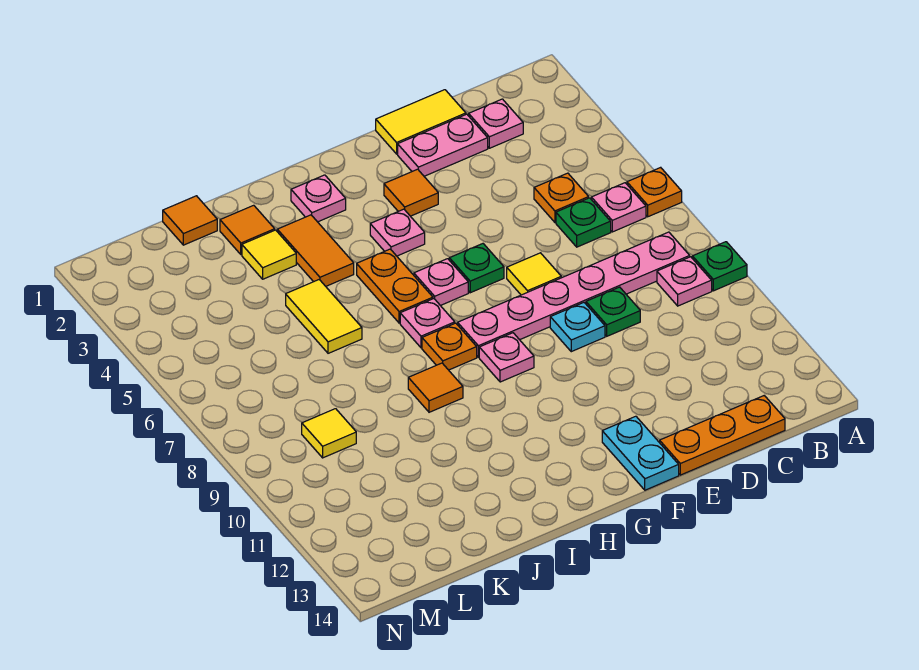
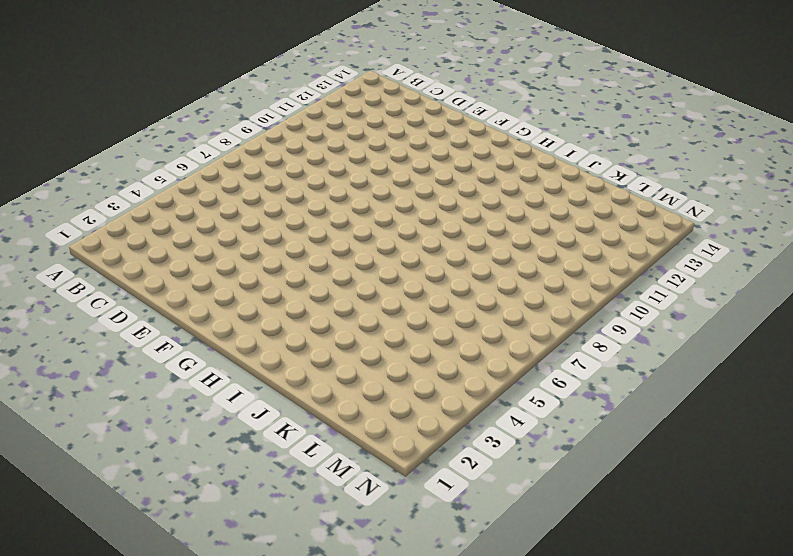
none -> orange plate A6 level 1
none -> green plate A9 level 1
none -> pink plate B6 level 1
none -> pink plate B8:G8 level 1

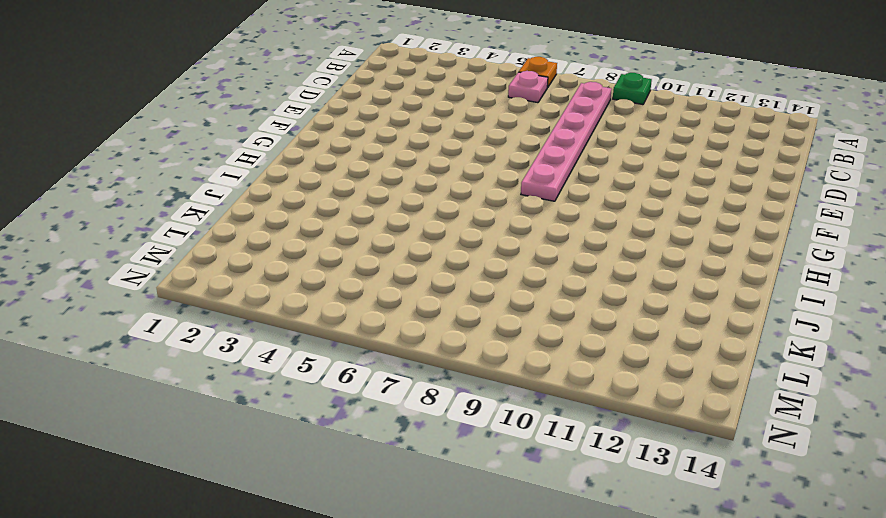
none -> pink plate B9 level 1
none -> pink plate C2 level 1
none -> orange plate C5 level 1
none -> green plate C6 level 1

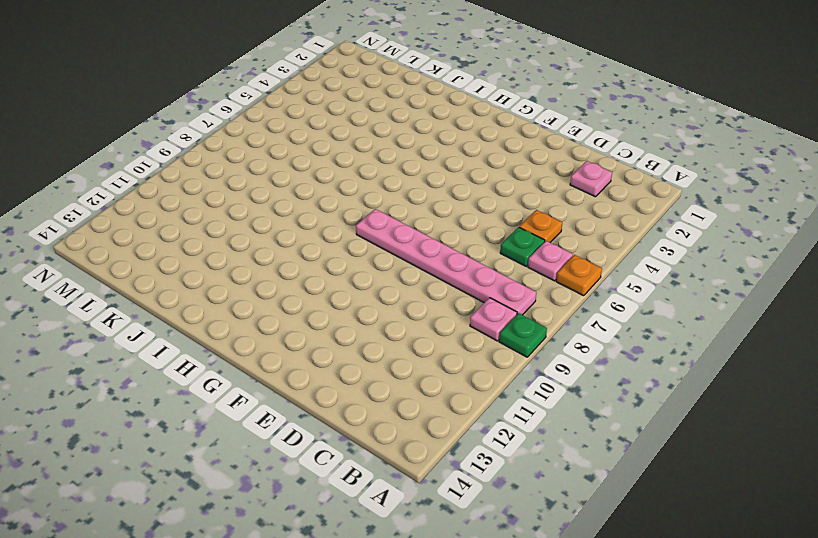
none -> orange plate C14:E14 level 1
none -> yellow tile D1:E1 level 1
none -> pink plate D2:E2 level 1
none -> green plate D9 level 1

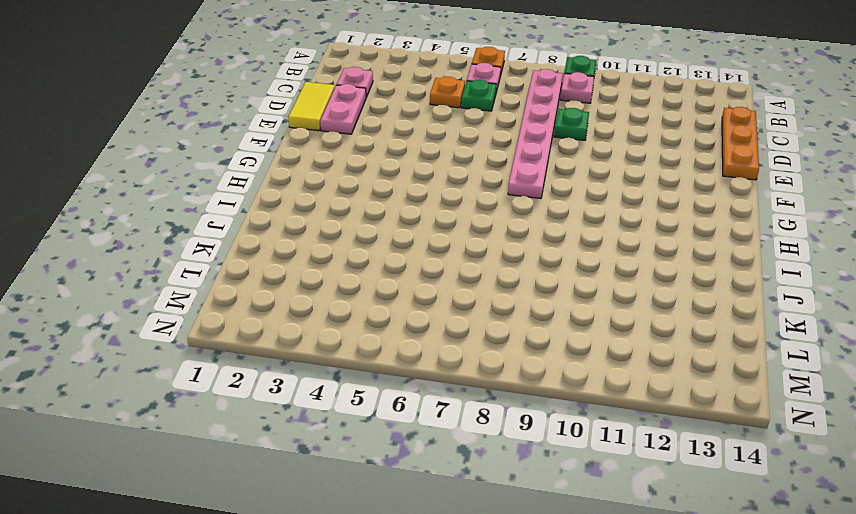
none -> yellow tile E7 level 1
none -> cyan plate E9 level 1
none -> orange tile F3 level 1
none -> green plate F6 level 1

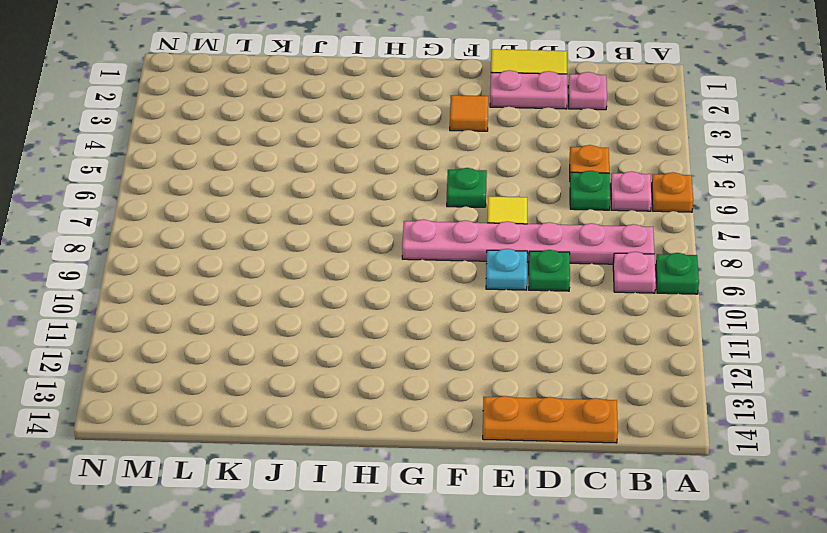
none -> cyan plate F13:F14 level 1
none -> pink plate G4 level 1
none -> pink plate G6 level 1
none -> pink plate G9 level 1

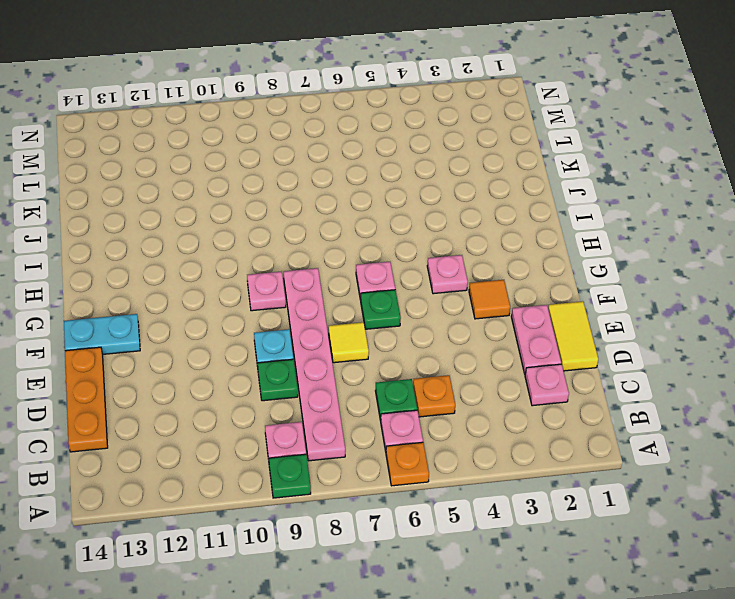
none -> pink plate H2 level 1
none -> orange plate H5:H6 level 1
none -> pink plate H7 level 1
none -> orange plate H8 level 1

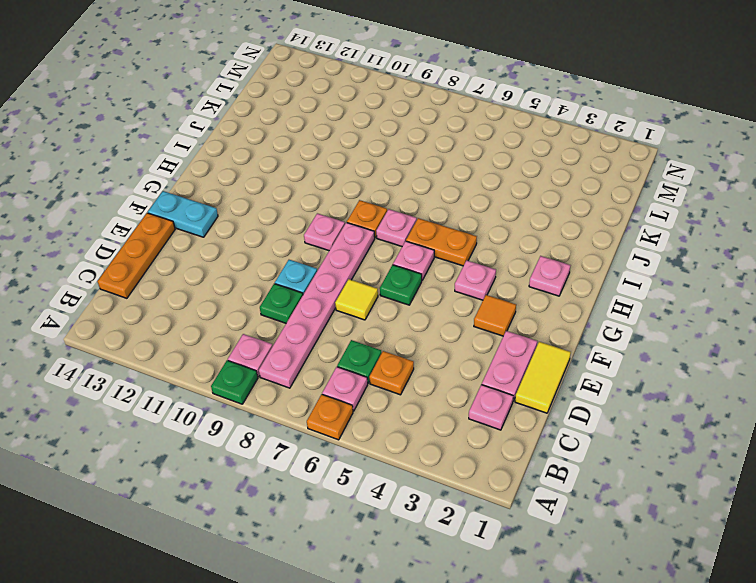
none -> orange tile I3:I4 level 1
none -> orange tile I9 level 1
none -> orange tile J2 level 1
none -> yellow tile J3 level 1

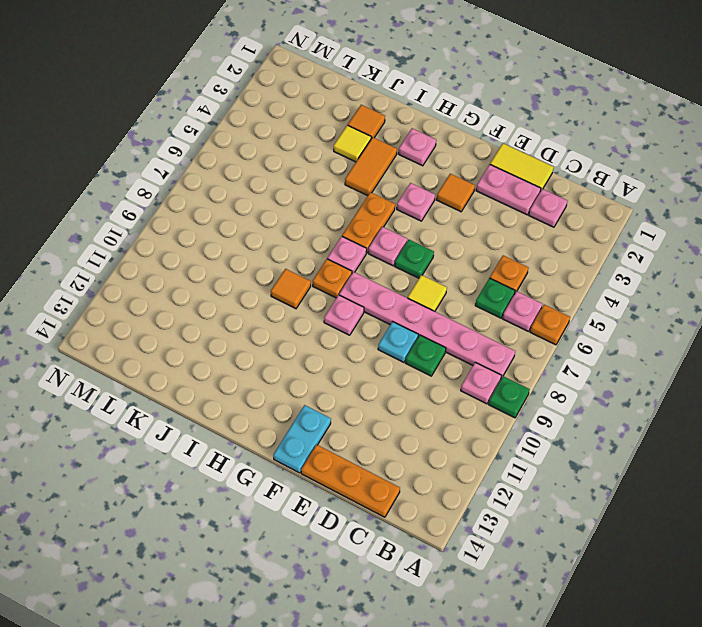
none -> yellow tile J5:J6 level 1
none -> orange tile K1 level 1
none -> yellow tile L9 level 1

